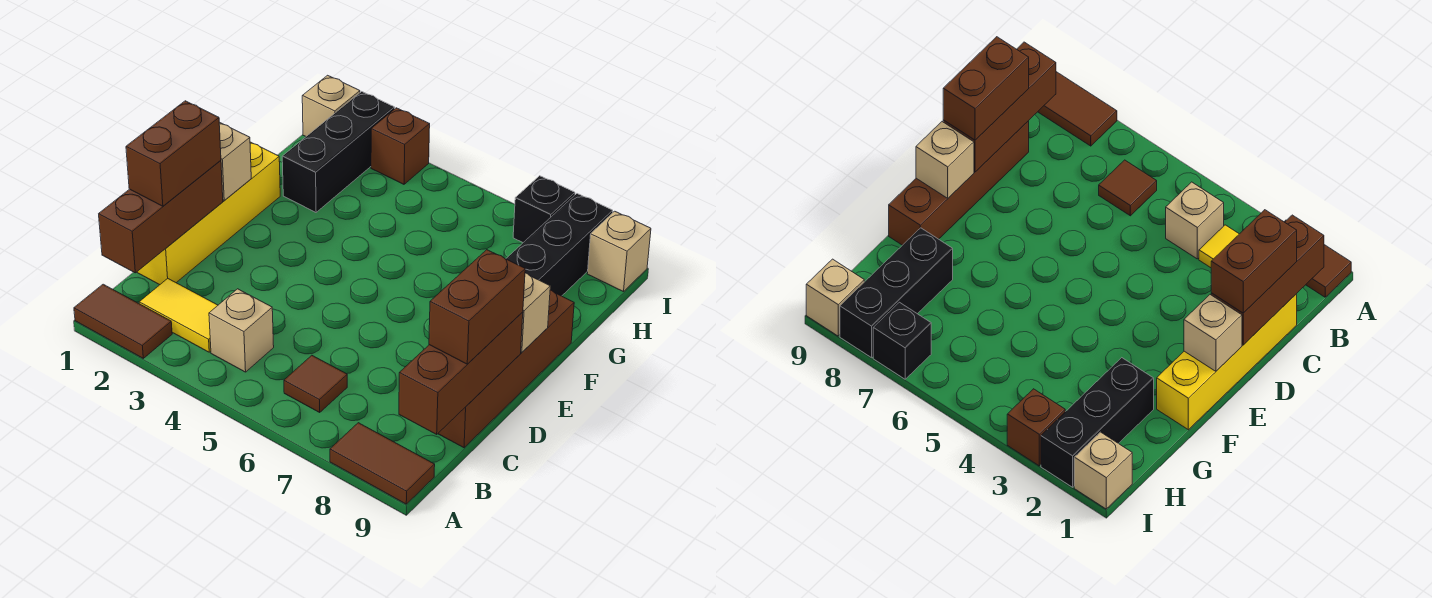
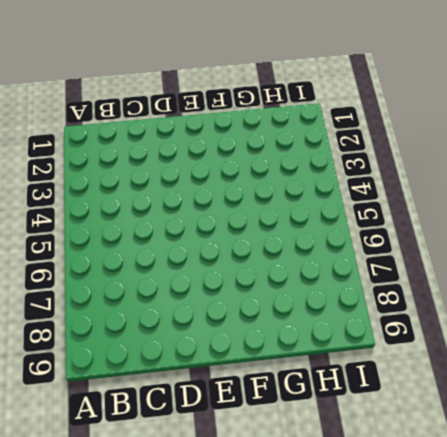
none -> brown tile A1:A2 level 1
none -> brown tile A8:A9 level 1
none -> yellow tile B2:B3 level 1

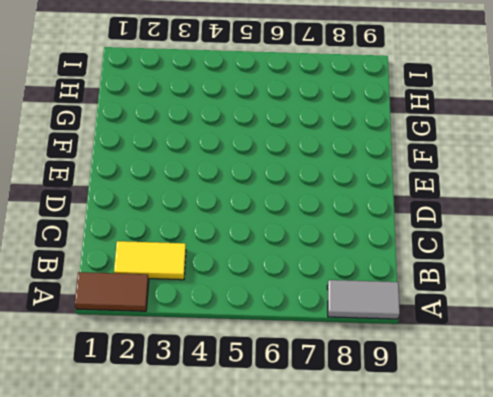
grey tile A8:A9 level 1 -> brown tile A8:A9 level 1
none -> tan brick B4 level 1
none -> brown tile B6 level 1
none -> yellow brick C1:F1 level 1

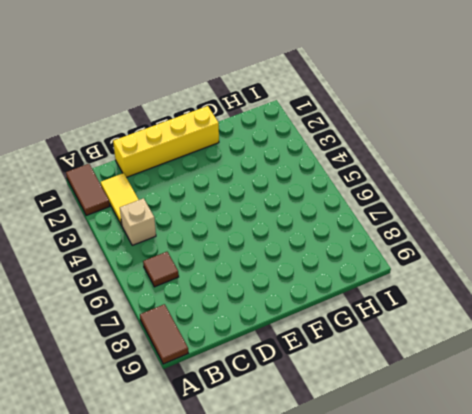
none -> brown brick C9:F9 level 1
none -> black brick G2:I2 level 1
none -> black brick G8:I8 level 1

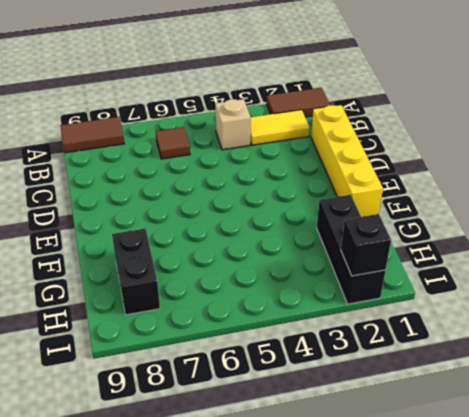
black brick G8:H8 level 1 -> black brick G8:I8 level 1
black brick I2 level 2 -> black brick I7 level 1
none -> brown brick C9:F9 level 1
none -> tan brick I1 level 1
none -> brown brick I3 level 1

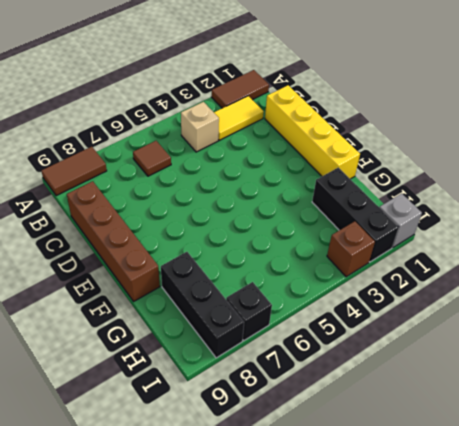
grey brick I1 level 1 -> tan brick I1 level 1
none -> tan brick I9 level 1
none -> brown brick B1:D1 level 2
none -> brown brick B9:D9 level 2

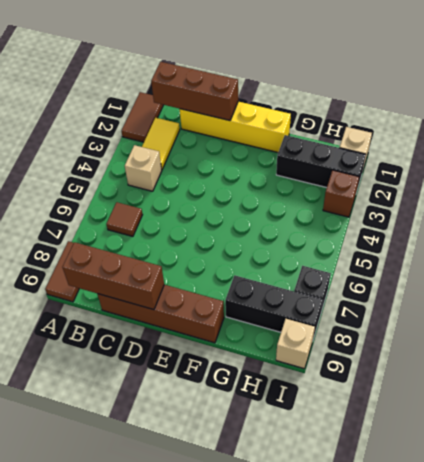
none -> tan brick E1 level 2
none -> tan brick E9 level 2
none -> brown brick C1:D1 level 3

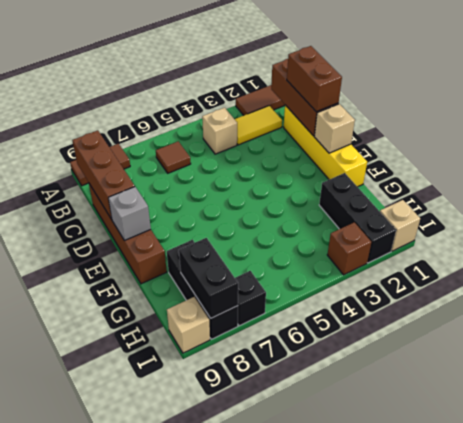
grey brick E9 level 2 -> tan brick E9 level 2
black brick H8:I8 level 2 -> none
none -> brown brick C9:D9 level 3

